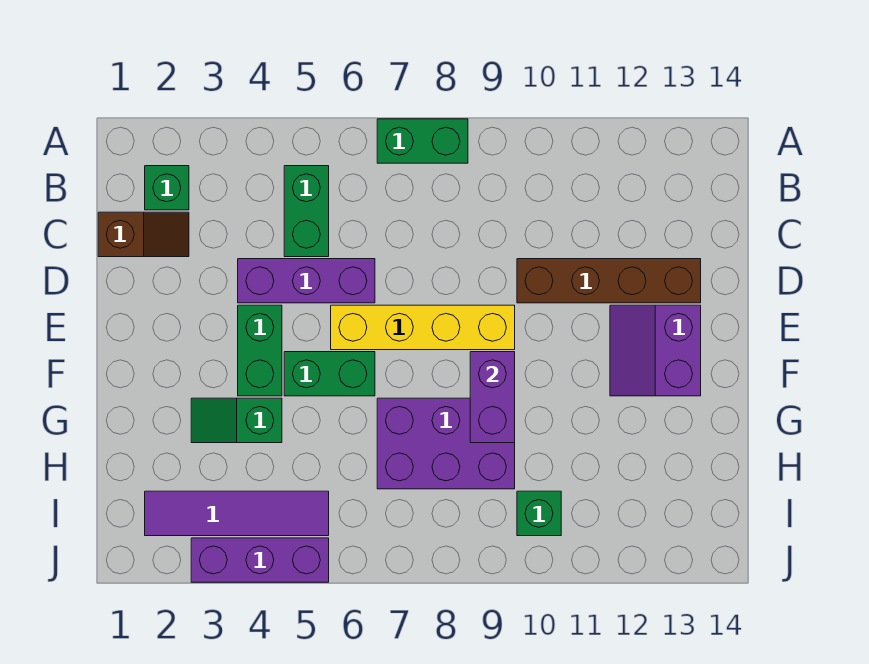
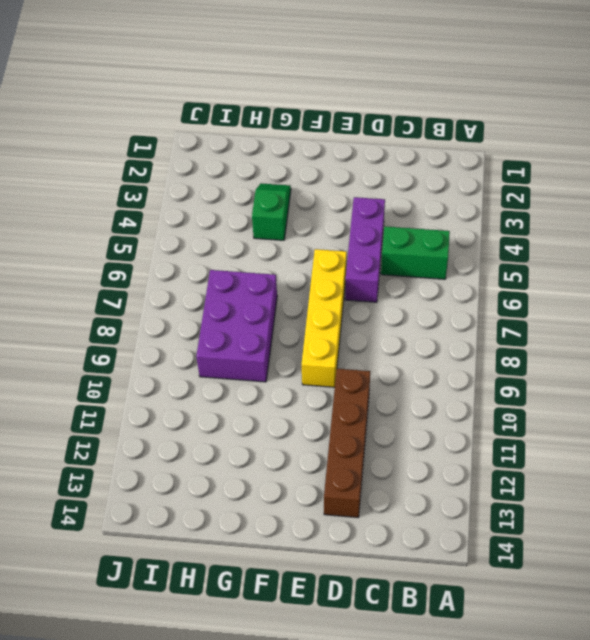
none -> green brick A7:A8 level 1
none -> green brick B2 level 1
none -> brown slope C1:C2 level 1 top 1

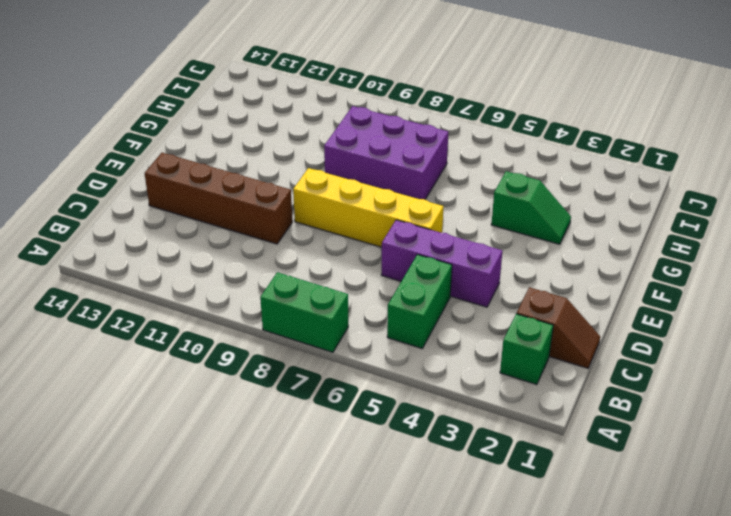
brown slope C1:C2 level 1 top 2 -> brown slope C1:C2 level 1 top 1
none -> green brick E4:F4 level 1
none -> purple slope E12:F13 level 1 top 13
none -> green brick F5:F6 level 1

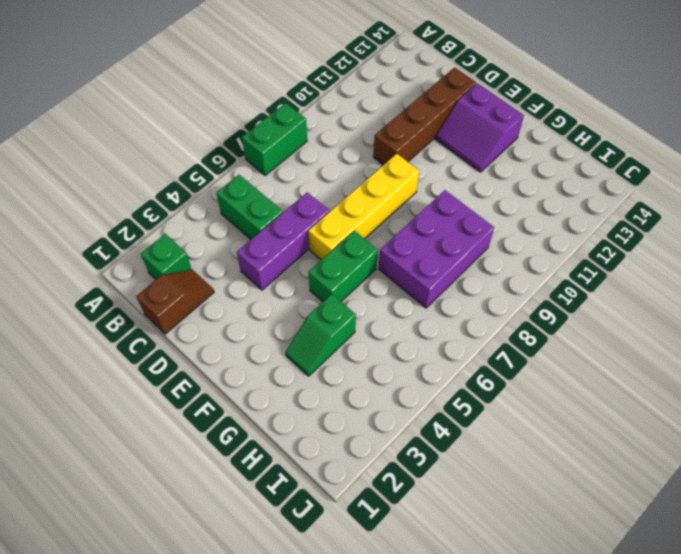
none -> green brick E4:F4 level 1
none -> purple tile I2:I5 level 1
none -> green brick I10 level 1

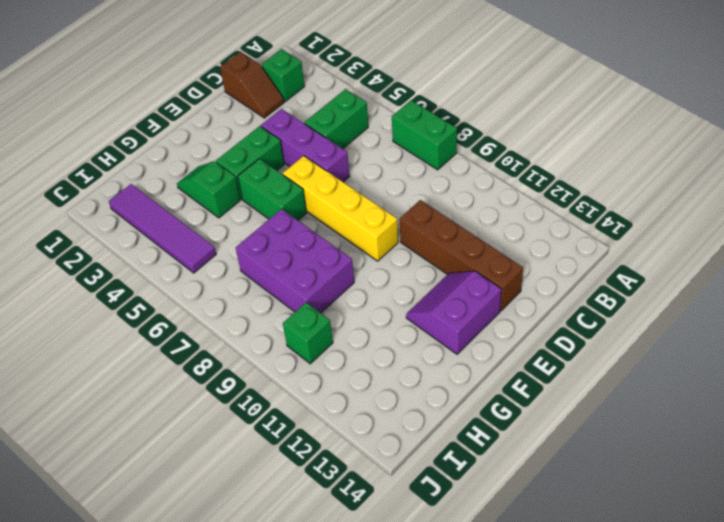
none -> purple brick J3:J5 level 1
none -> purple brick F9:G9 level 2

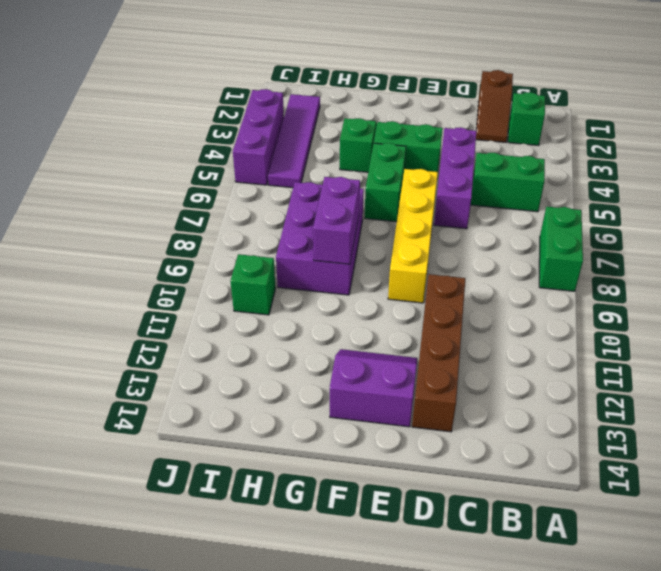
purple brick G8:G9 level 2 -> purple brick F9:G9 level 2

